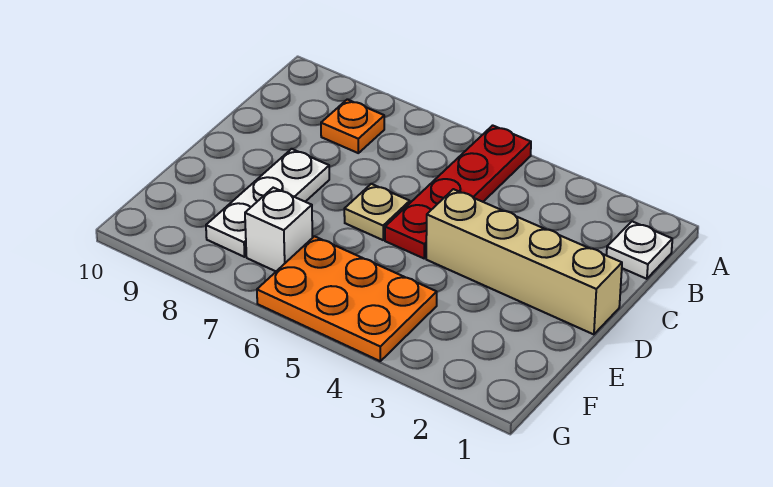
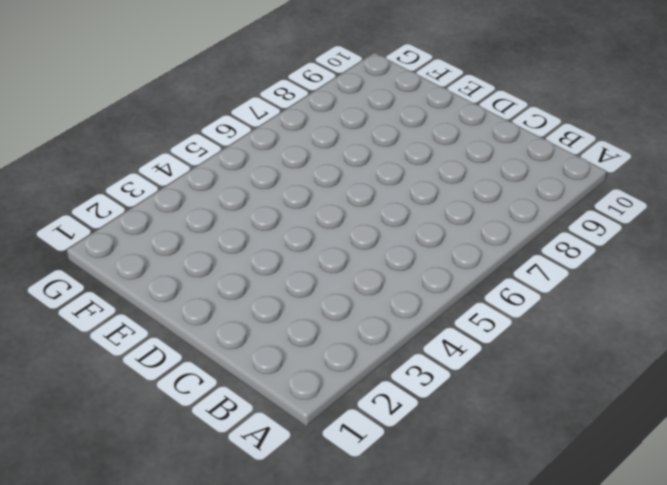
none -> red plate A5:D5 level 1
none -> white plate B1 level 1

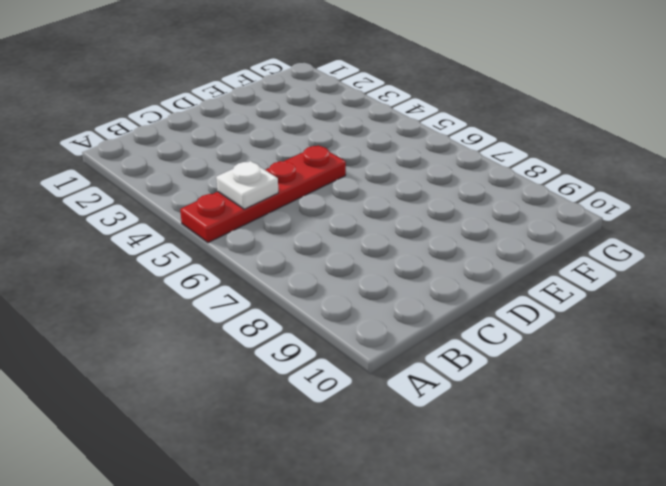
white plate B5 level 2 -> white plate B1 level 1
none -> orange plate B8 level 1
none -> tan brick D1:D4 level 1

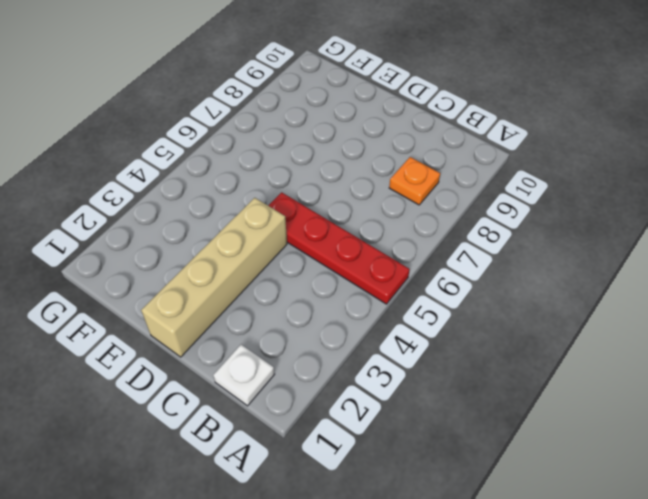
none -> tan plate D6 level 1
none -> white plate D8:F8 level 1

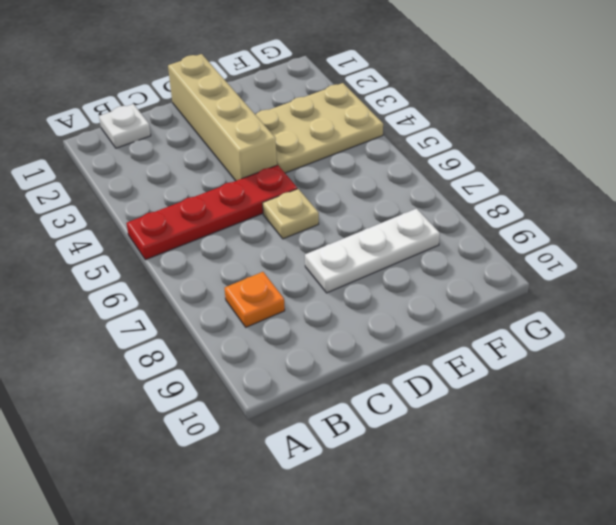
tan plate E3:G4 level 1 -> orange plate F4:G6 level 1
none -> white brick F7 level 1

